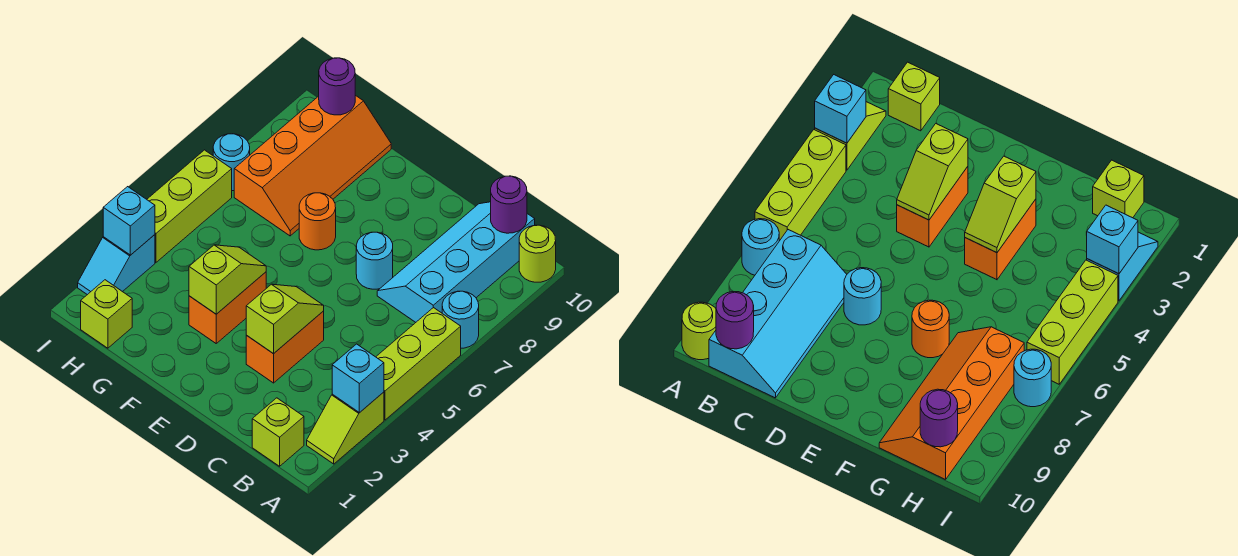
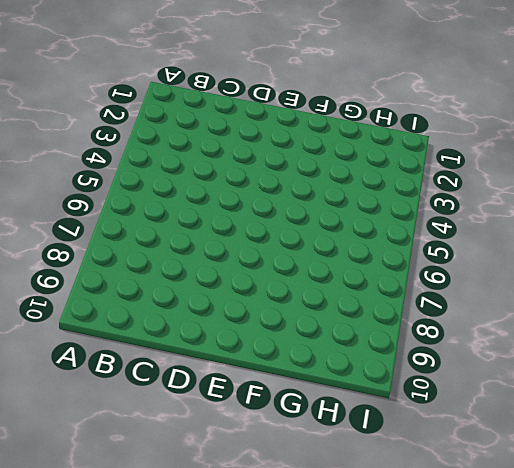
none -> lime slope A2:A3 level 1 top 3
none -> lime brick A4:A6 level 1
none -> cyan round brick A7 level 1

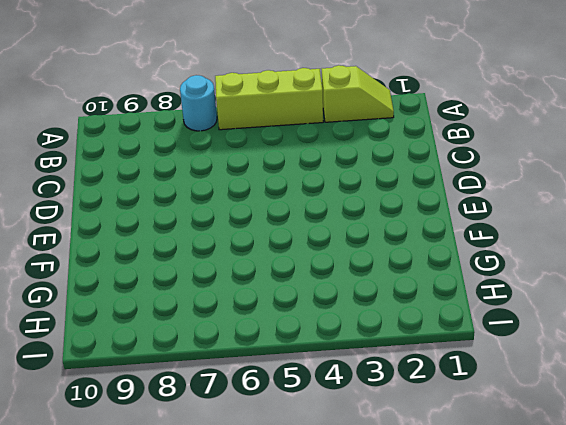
none -> lime round brick A10 level 1
none -> lime brick B1 level 1
none -> cyan slope B7:C10 level 1 top B

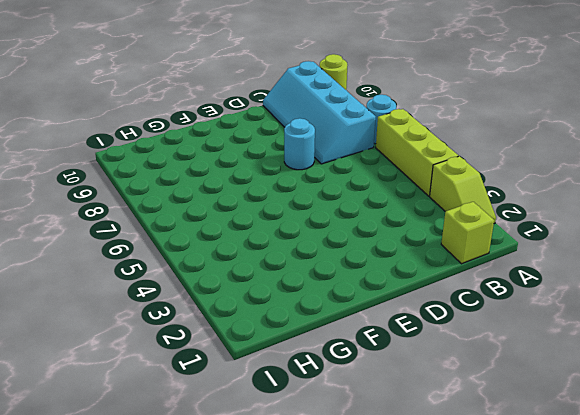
none -> orange brick D3:D4 level 1
none -> orange brick F3:F4 level 1
none -> orange round brick F7 level 1

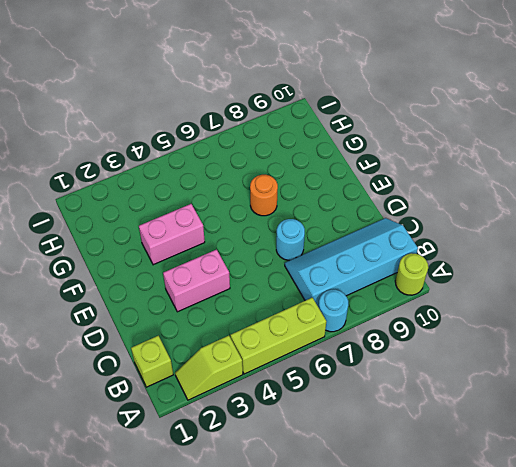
pink brick D3:D4 level 1 -> orange brick D3:D4 level 1
pink brick F3:F4 level 1 -> orange brick F3:F4 level 1
none -> orange slope G7:H10 level 1 top H
none -> lime brick H1 level 1
none -> cyan slope I2:I3 level 1 top 3

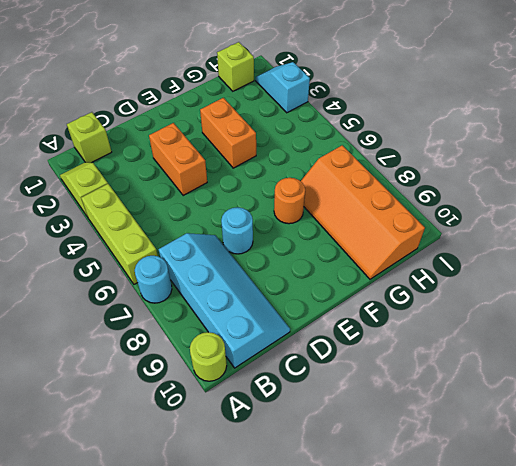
none -> lime brick I4:I6 level 1
none -> cyan round brick I7 level 1
none -> cyan brick A3 level 2

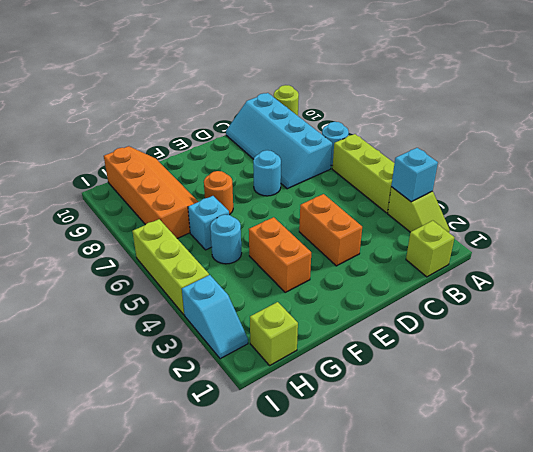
cyan round brick G5 level 1 -> cyan round brick I7 level 1
cyan brick G6 level 1 -> cyan brick I3 level 2
none -> purple round brick B10 level 2
none -> lime slope D3:D4 level 2 top 3
none -> lime slope F3:F4 level 2 top 3

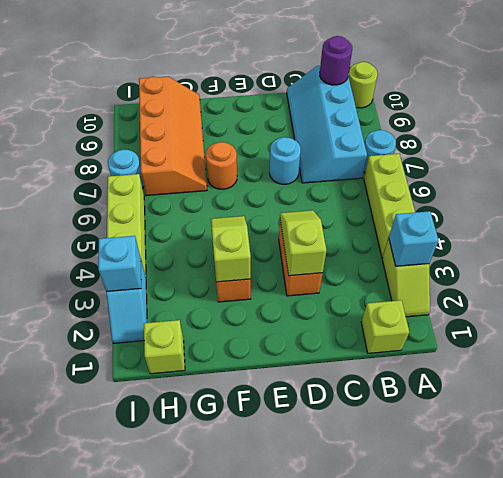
none -> purple round brick H10 level 2

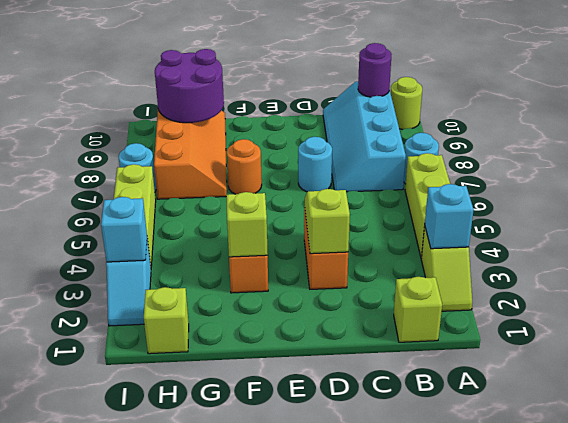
purple round brick G9:H10 level 2 -> purple round brick H10 level 2

